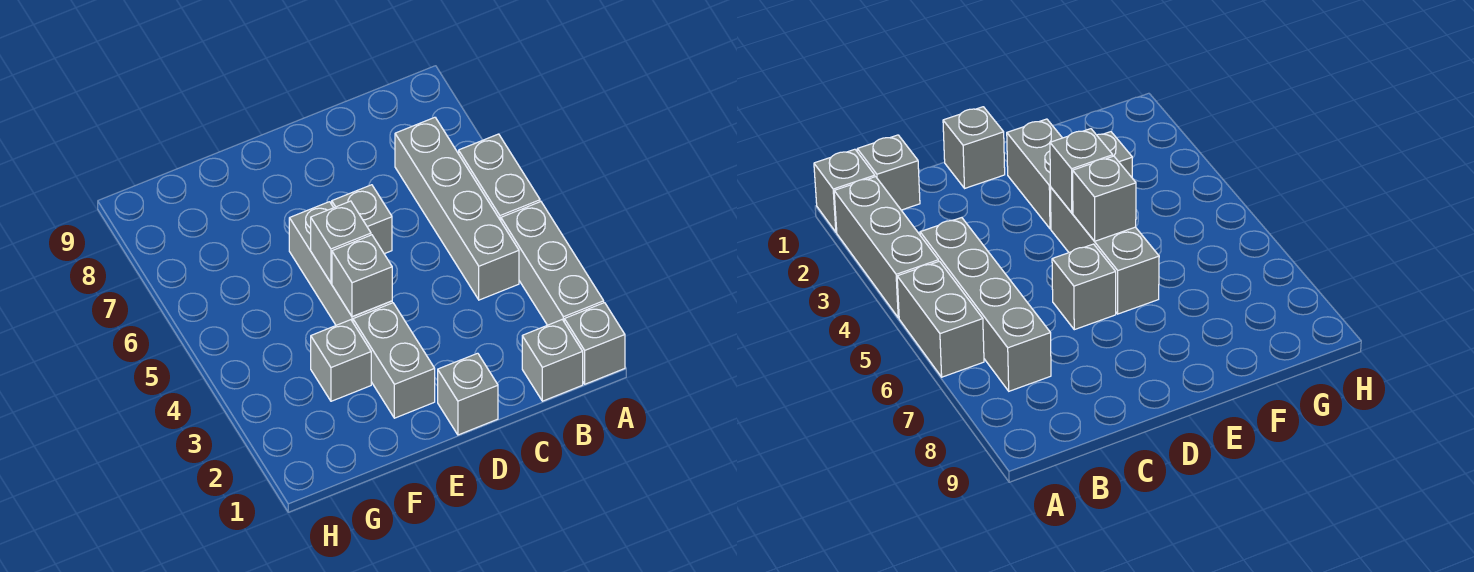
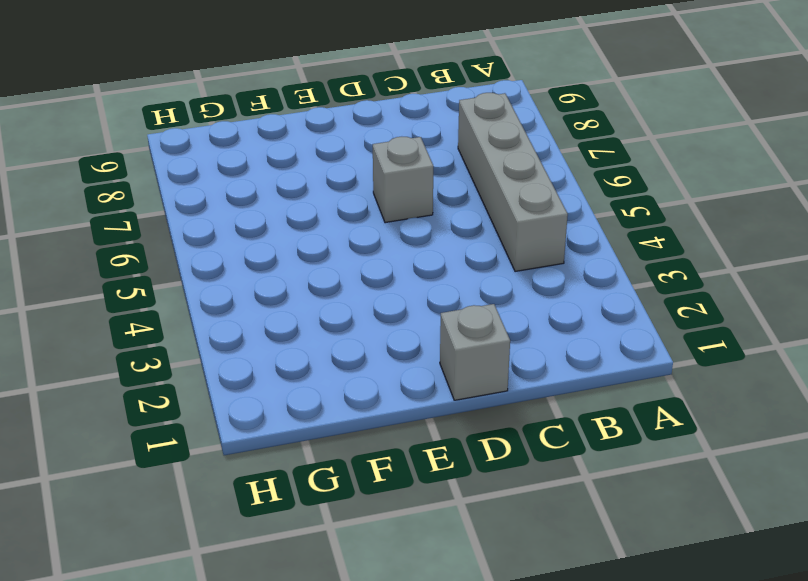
none -> grey brick A1 level 1
none -> grey brick A2:A4 level 1
none -> grey brick A5:A6 level 1

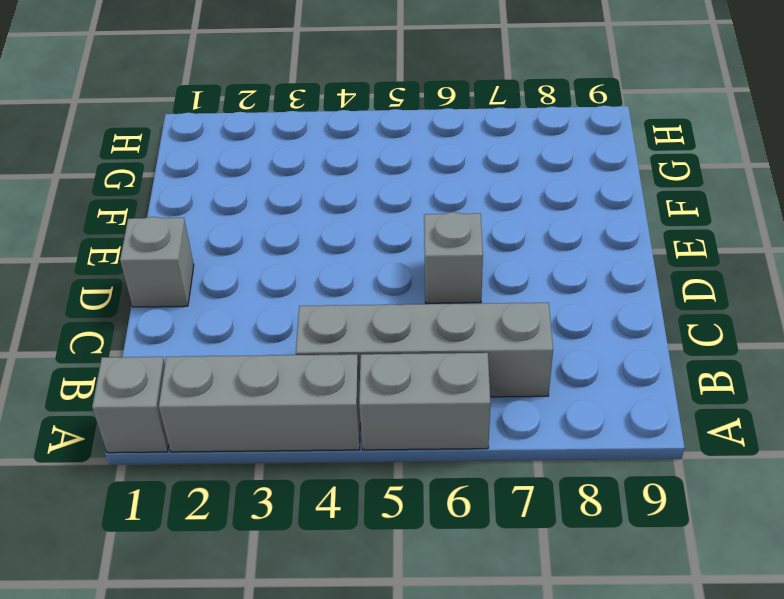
none -> grey brick B1 level 1
none -> grey brick E2:E3 level 1
none -> grey brick E4:E6 level 1

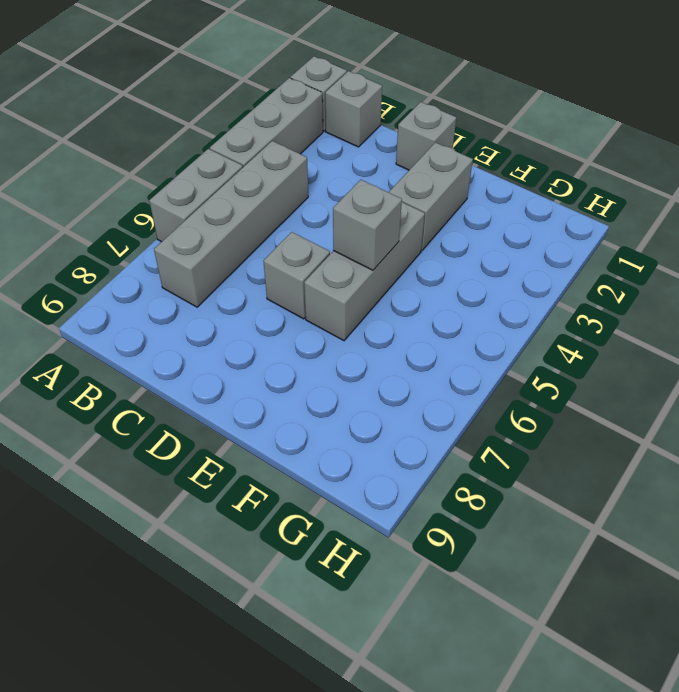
none -> grey brick F3 level 1
none -> grey brick E4 level 2

